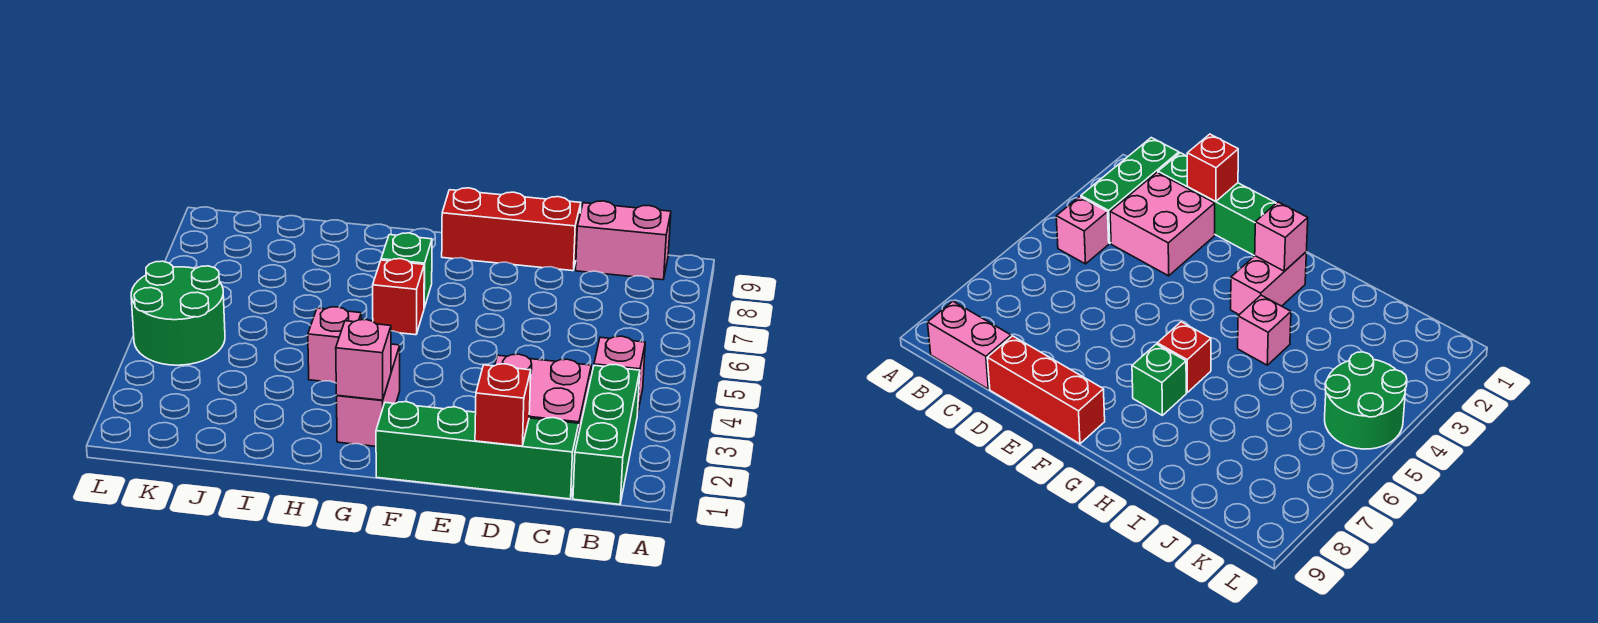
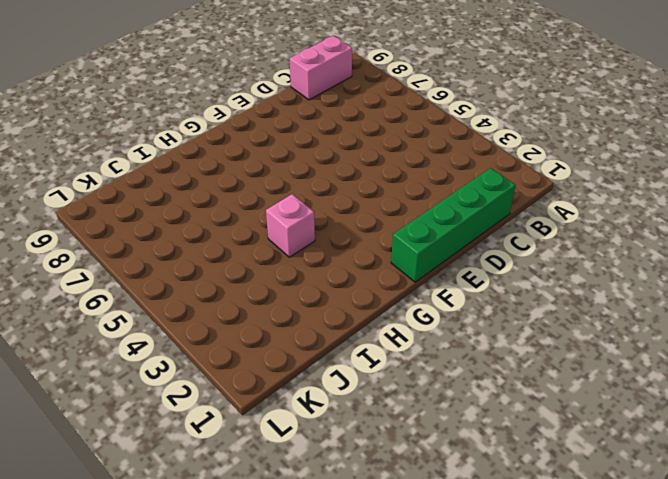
none -> green brick B1:B3 level 1
none -> pink brick B4 level 1
none -> pink brick C2:D3 level 1

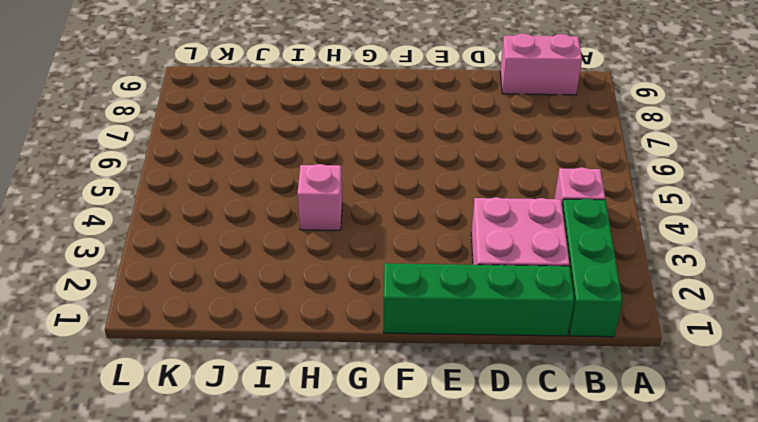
none -> red brick D9:F9 level 1
none -> pink brick G2:G3 level 1
none -> red brick G6 level 1

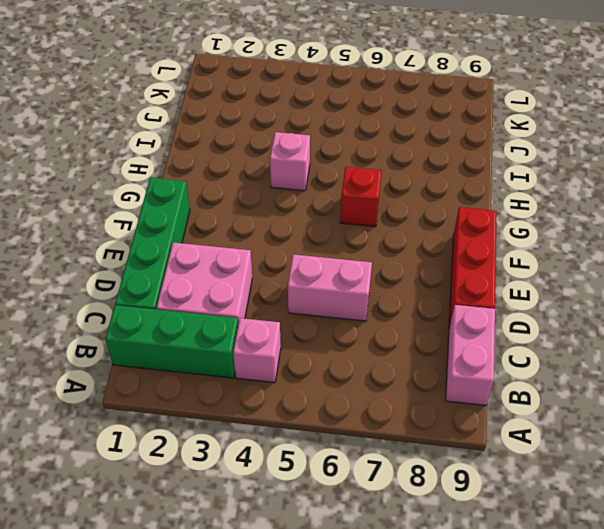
pink brick D5:D6 level 1 -> pink brick G2:G3 level 1
none -> green brick G7 level 1
none -> green round brick K4:L5 level 1
none -> red brick D1 level 2

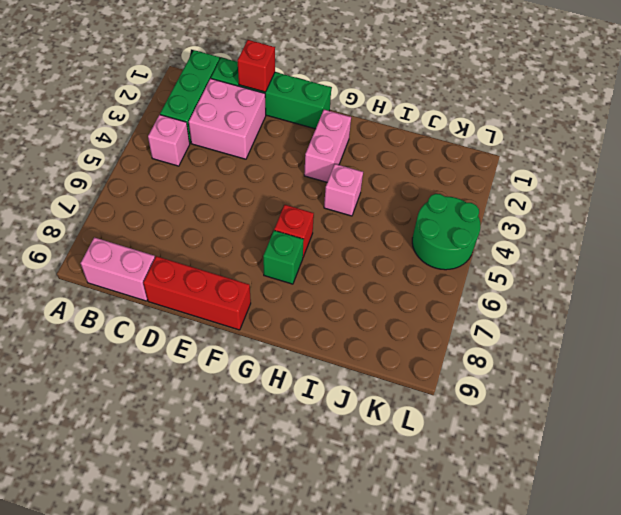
none -> pink brick G2 level 2

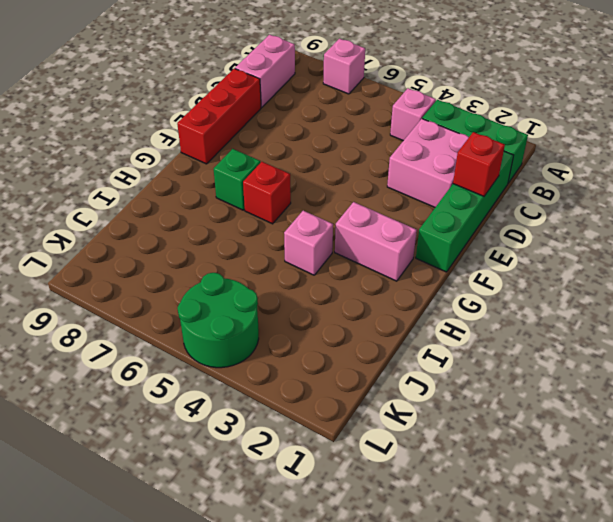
pink brick A7 level 1 -> pink brick G2 level 2

